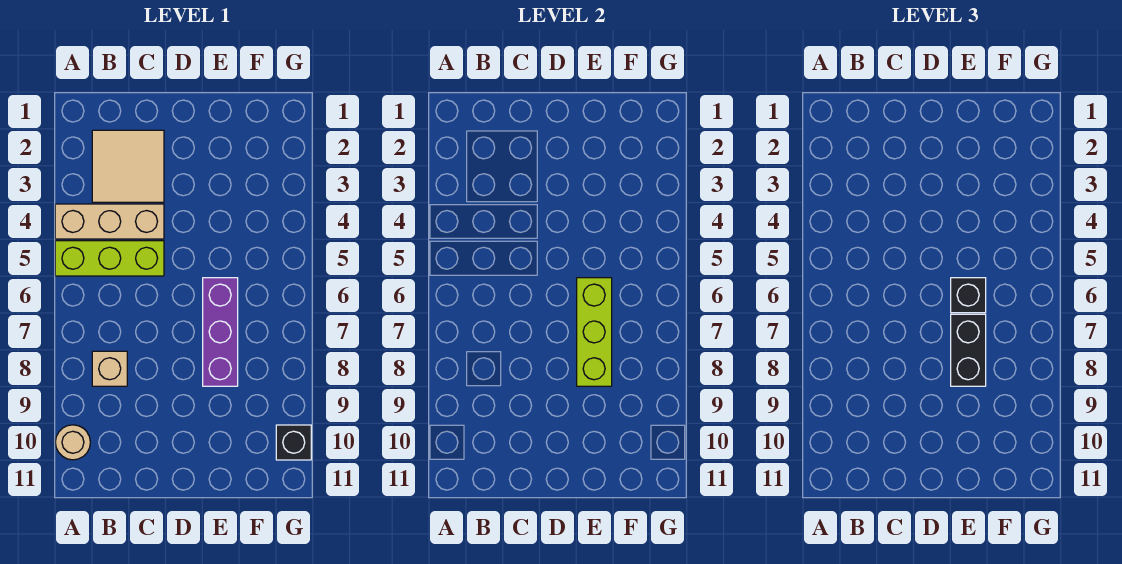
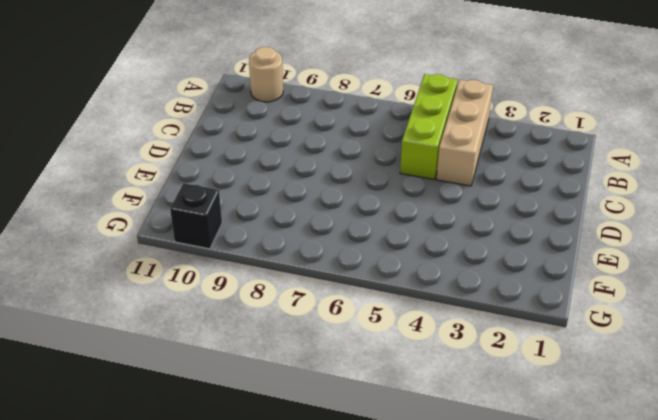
none -> tan tile B2:C3 level 1
none -> tan brick B8 level 1

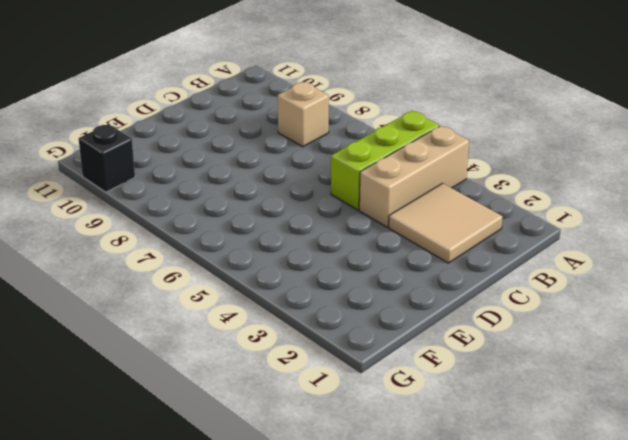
none -> tan round brick A10 level 1
none -> purple brick E6:E8 level 1

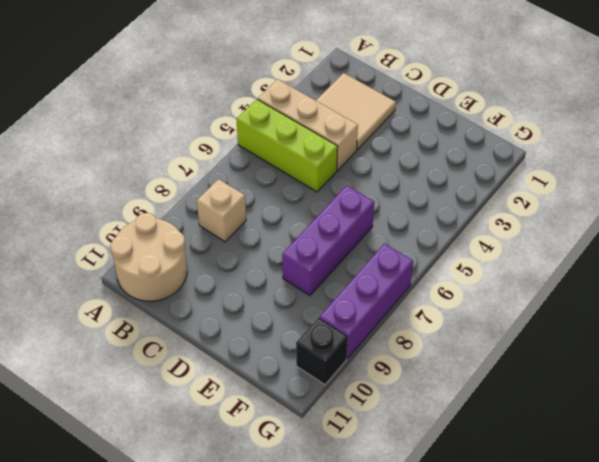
tan round brick A10:B11 level 1 -> tan round brick A10 level 1
purple brick G7:G9 level 1 -> none
none -> lime brick E6:E8 level 2
none -> black brick E6 level 3

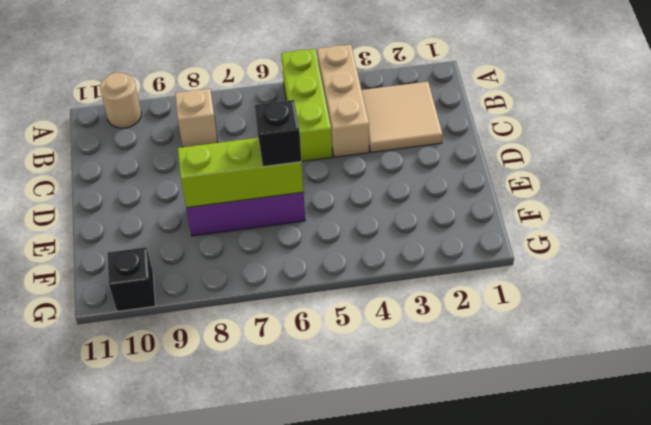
none -> black brick E7:E8 level 3

